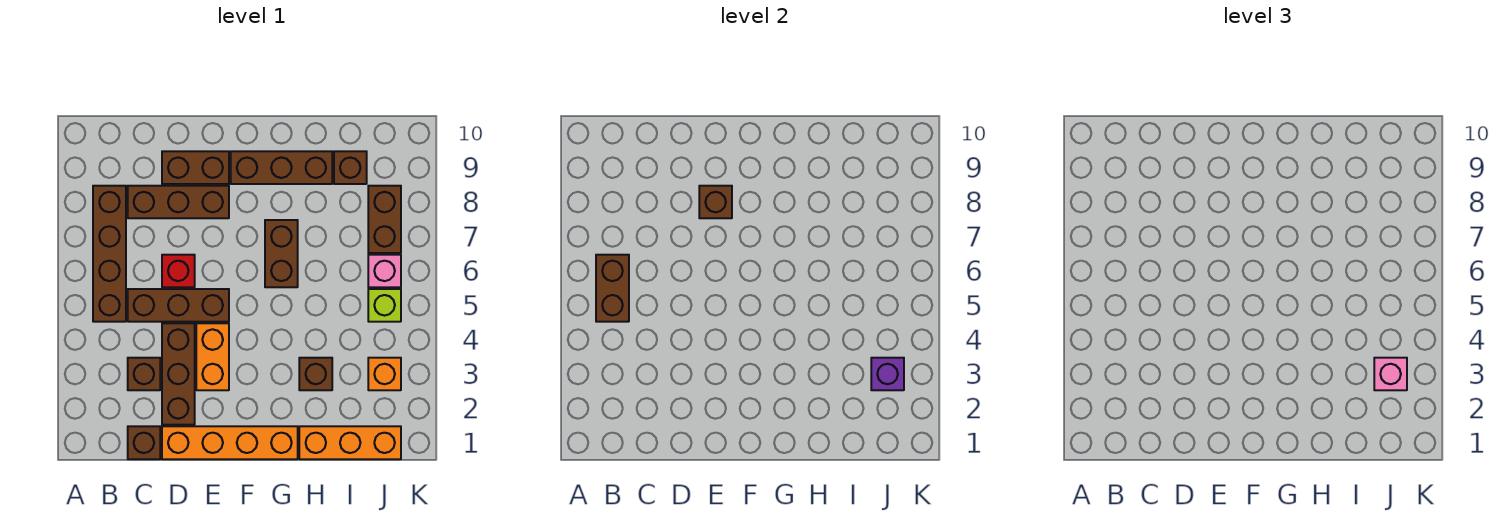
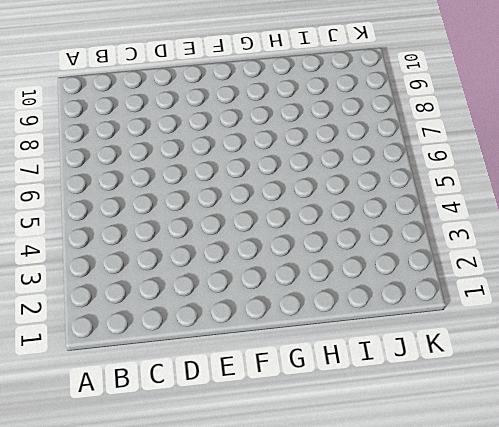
none -> brown brick B5:B8 level 1
none -> brown brick C1 level 1
none -> brown brick C3 level 1

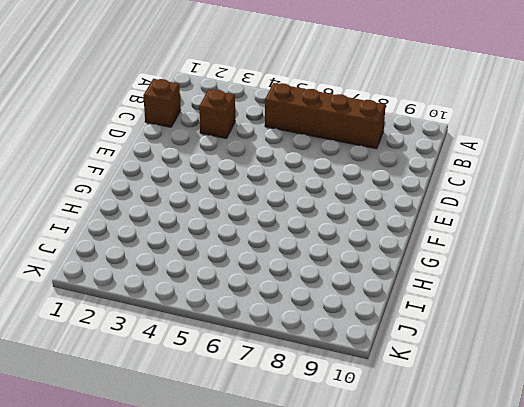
none -> brown brick C5:E5 level 1
none -> brown brick C8:E8 level 1
none -> orange brick D1:G1 level 1

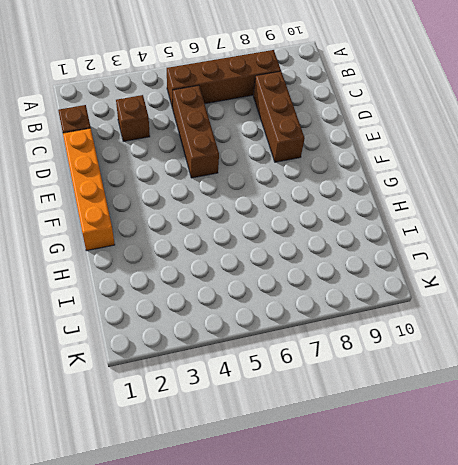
none -> brown brick D2:D4 level 1
none -> red brick D6 level 1
none -> brown brick D9:E9 level 1

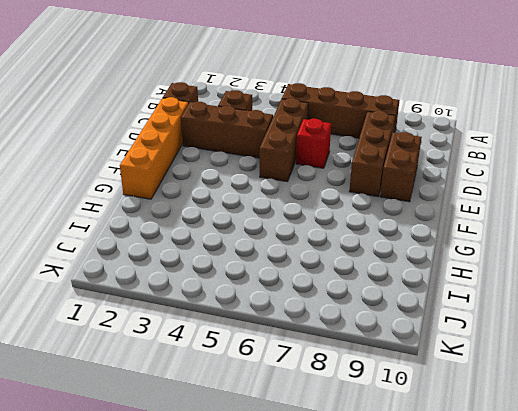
none -> orange brick E3:E4 level 1
none -> brown brick F9:H9 level 1
none -> brown brick G6:G7 level 1

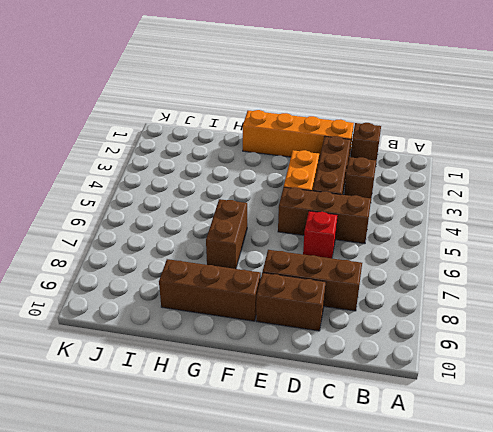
none -> brown brick B5:B8 level 1
none -> orange brick H1:J1 level 1
none -> brown brick H3 level 1

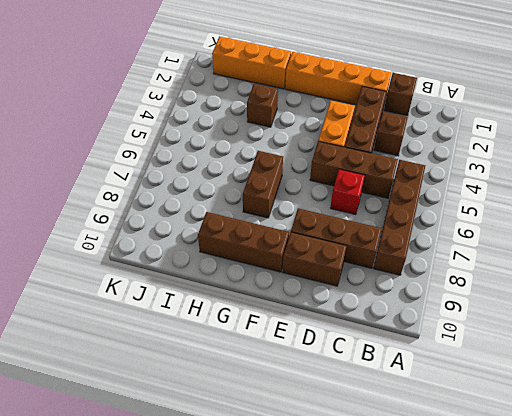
none -> brown brick I9 level 1
none -> orange brick J3 level 1
none -> lime brick J5 level 1

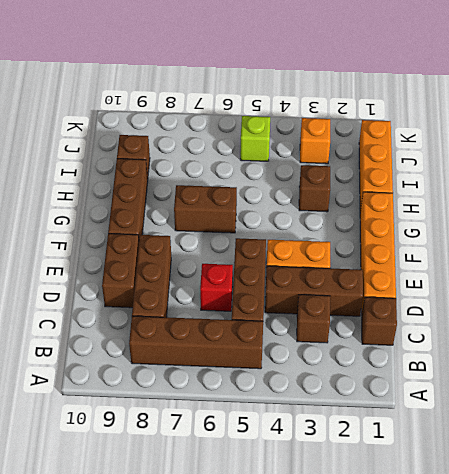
none -> pink brick J6 level 1
none -> brown brick J7:J8 level 1
none -> brown brick B5:B6 level 2

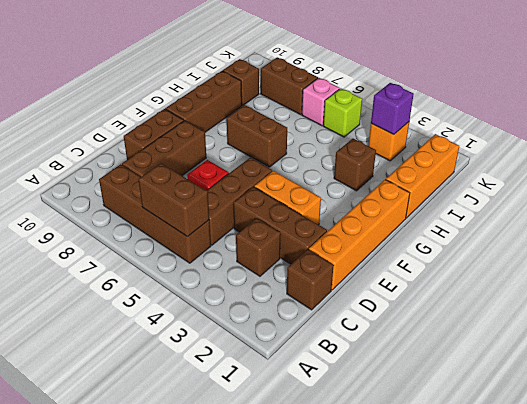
none -> brown brick E8 level 2
none -> pink brick J3 level 3

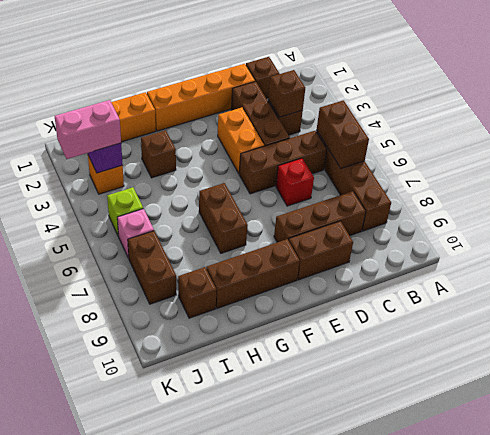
brown brick C3 level 2 -> brown brick E8 level 2
pink brick J3:K3 level 3 -> pink brick J3 level 3

